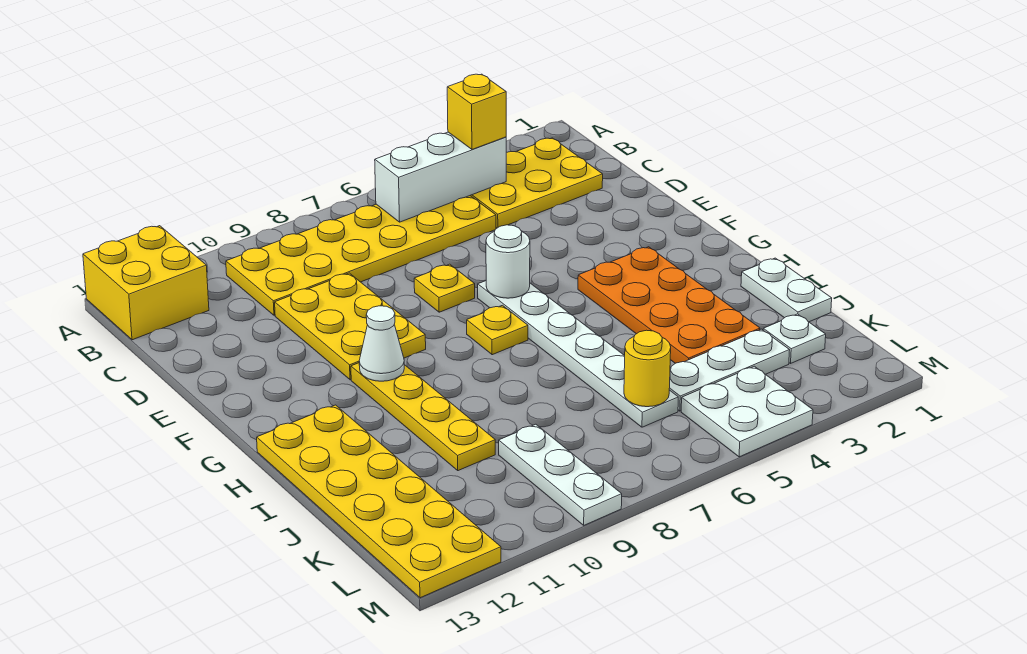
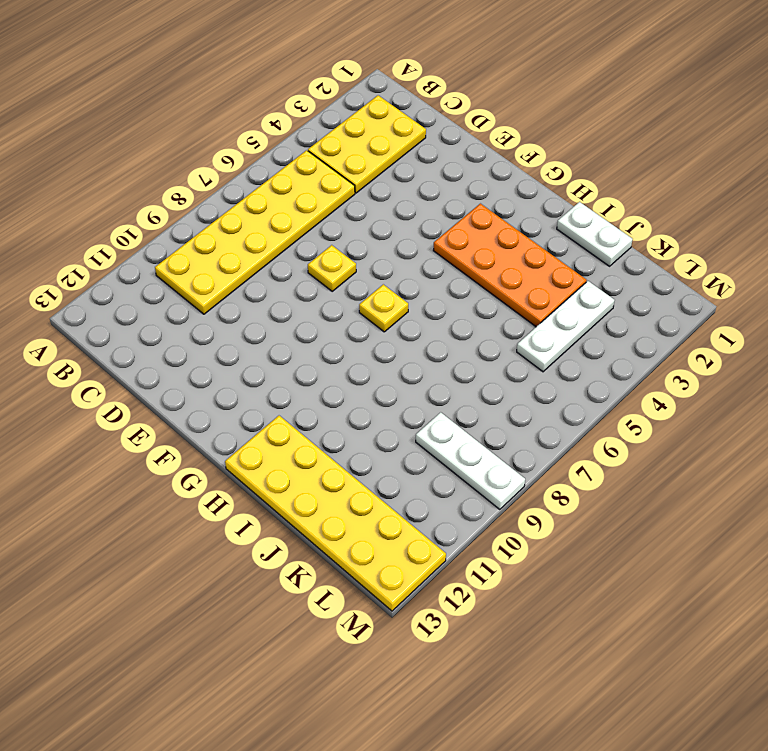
none -> yellow brick A12:B13 level 1
none -> yellow plate D9:F10 level 1
none -> white plate F6:K6 level 1

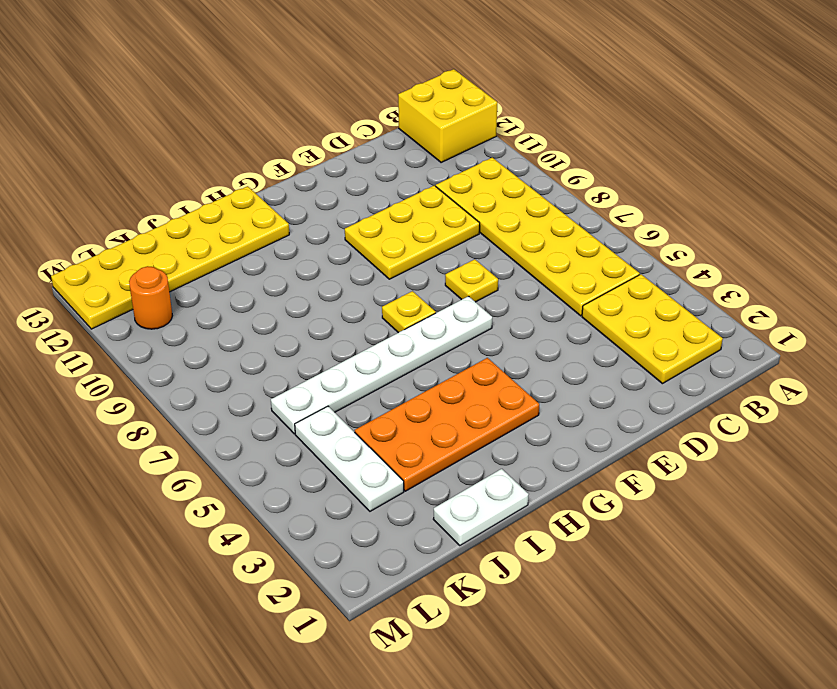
orange round brick L11 level 1 -> none
none -> yellow plate G10:J10 level 1
none -> white plate K2 level 1
none -> white plate K9:M9 level 1

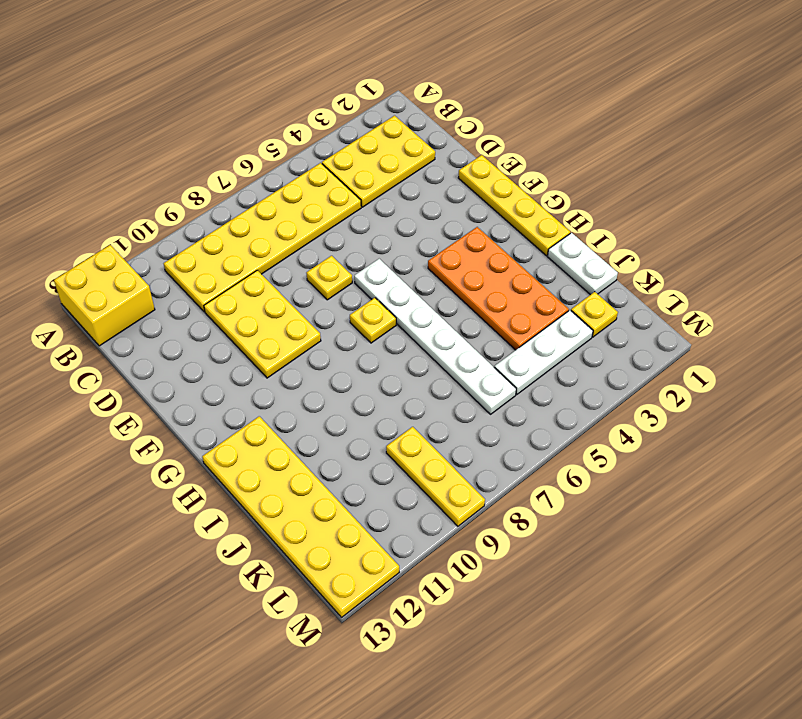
yellow plate E1:H1 level 1 -> yellow plate G10:J10 level 1
yellow plate K2 level 1 -> white plate K2 level 1
yellow plate K9:M9 level 1 -> white plate K9:M9 level 1
none -> white plate L4:M5 level 1
none -> white brick B4:B6 level 2
none -> white round brick F6 level 2

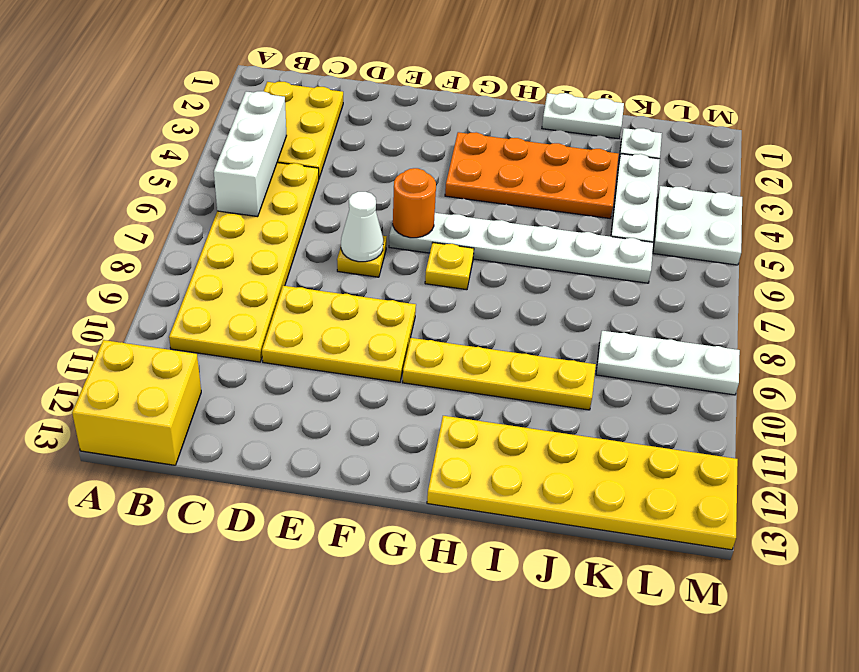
white cone E7 level 2 -> white cone G10 level 2
orange round brick F6 level 2 -> white round brick F6 level 2
none -> yellow round brick K6 level 2
none -> yellow brick B4 level 3

